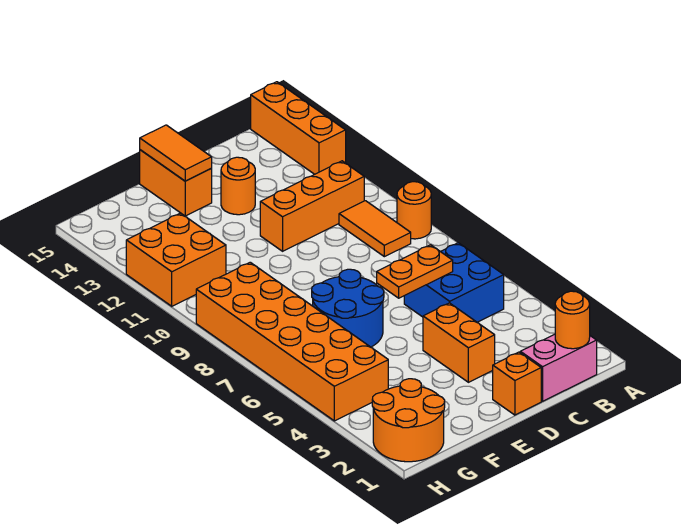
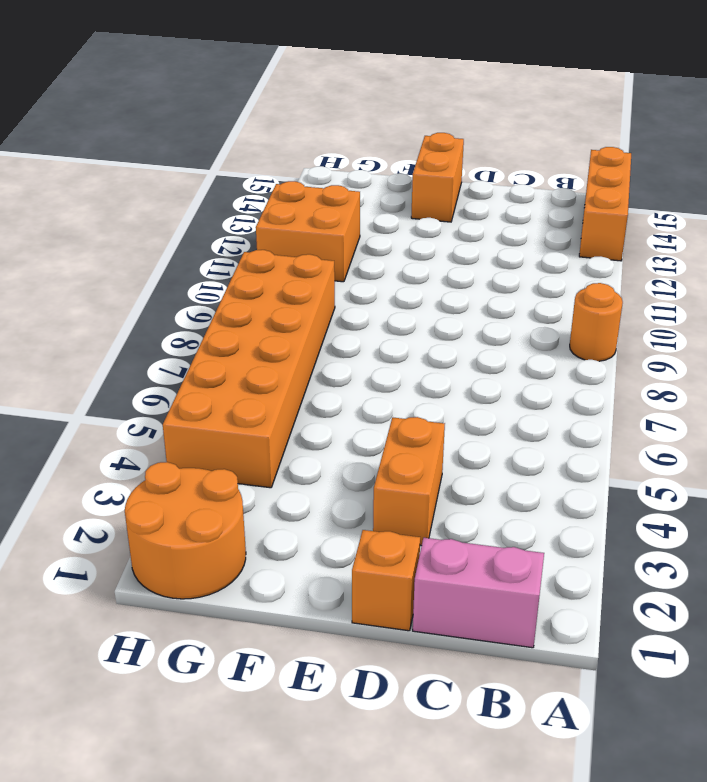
none -> blue brick B5:C6 level 1
none -> orange tile B9:B10 level 1
none -> orange brick B11:D11 level 1

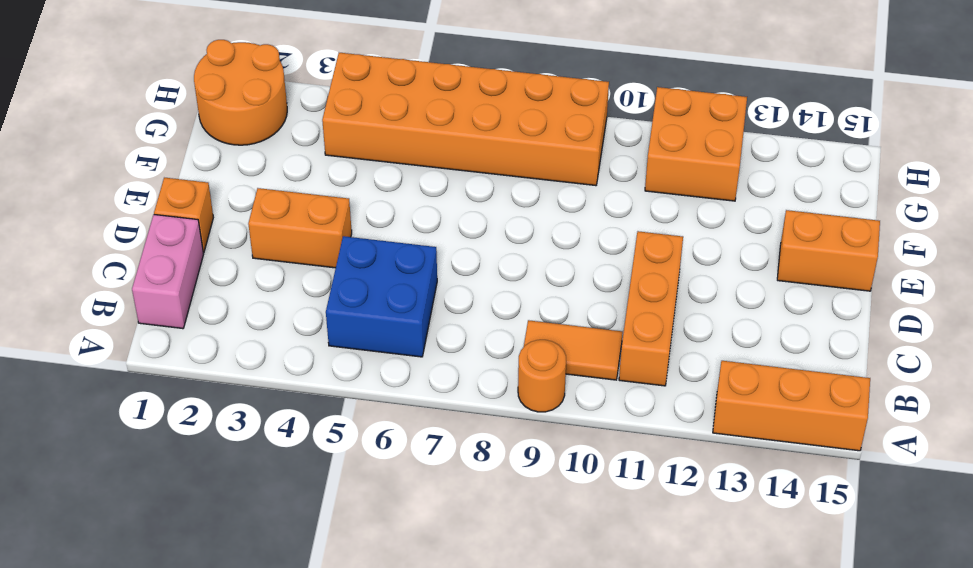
none -> orange round brick D13 level 1
none -> blue round brick E6:F7 level 1
none -> orange round brick B1 level 2

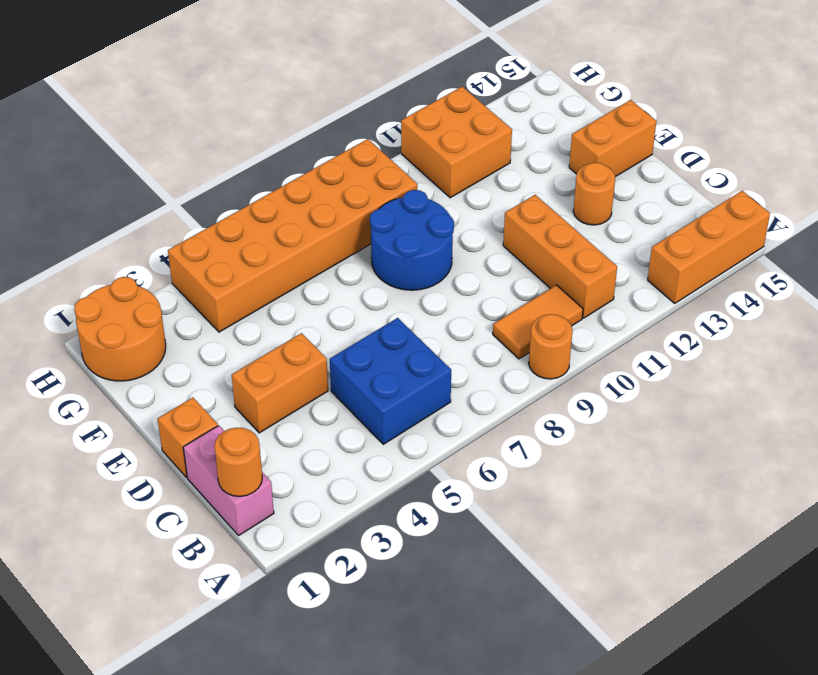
blue round brick E8:F9 level 1 -> blue round brick E6:F7 level 1
none -> orange plate C6:D6 level 2
none -> orange tile E14:E15 level 2

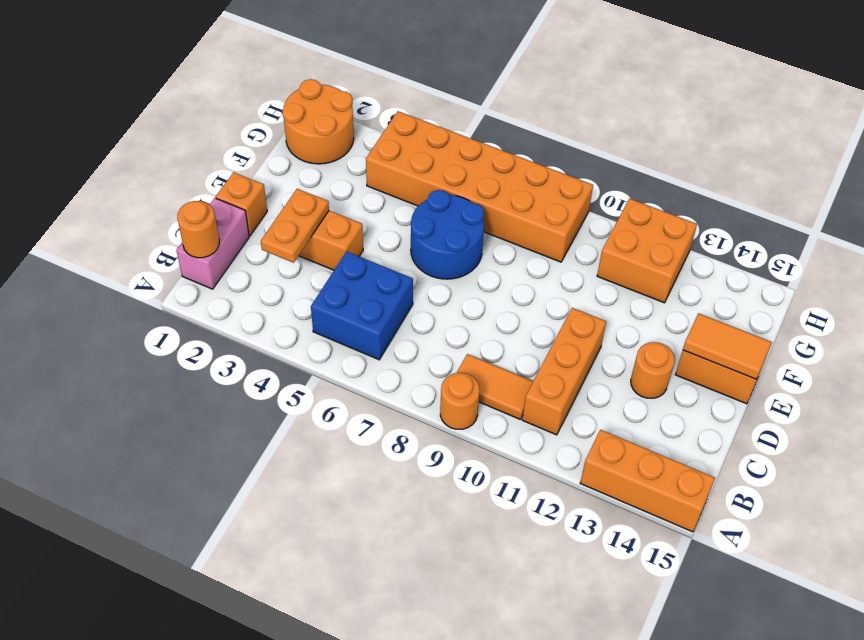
orange plate C3:D3 level 2 -> orange plate C6:D6 level 2

